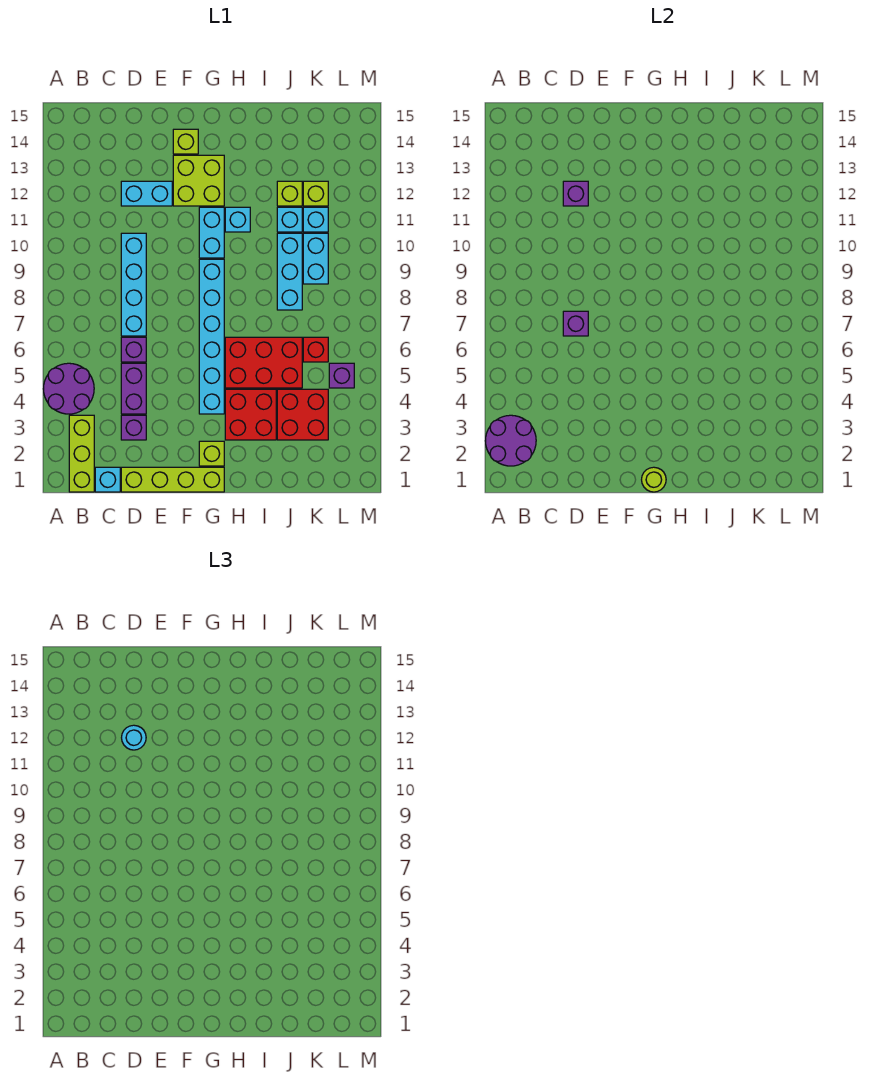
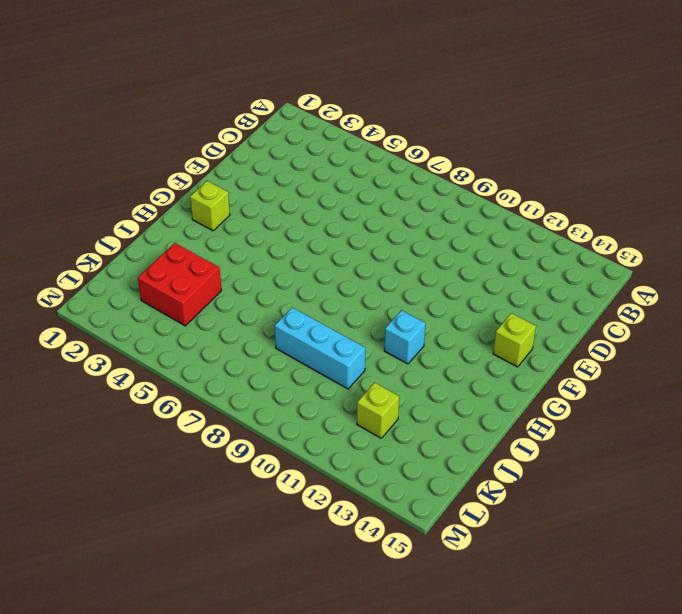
none -> purple round brick A4:B5 level 1
none -> lime brick B1:B3 level 1
none -> cyan brick C1 level 1
none -> lime brick D1:G1 level 1

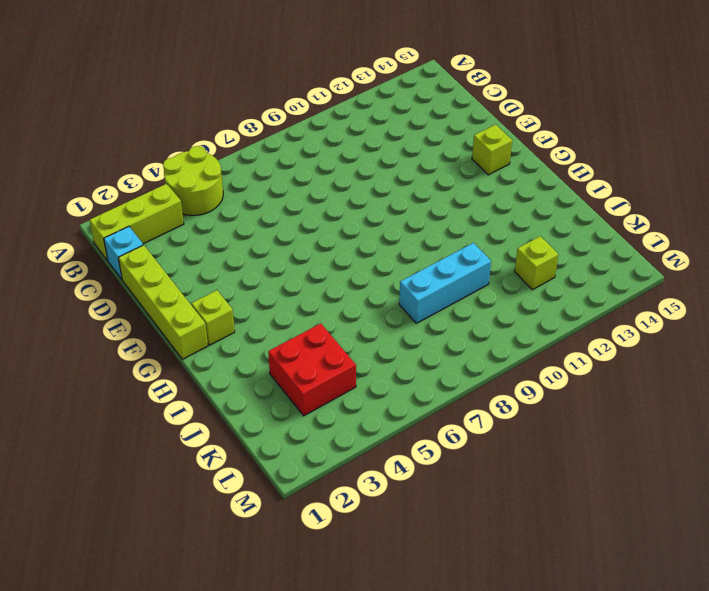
lime round brick A4:B5 level 1 -> purple round brick A4:B5 level 1
none -> purple brick D3 level 1
none -> purple brick D4:D5 level 1
none -> purple brick D6 level 1
none -> cyan brick D7:D10 level 1

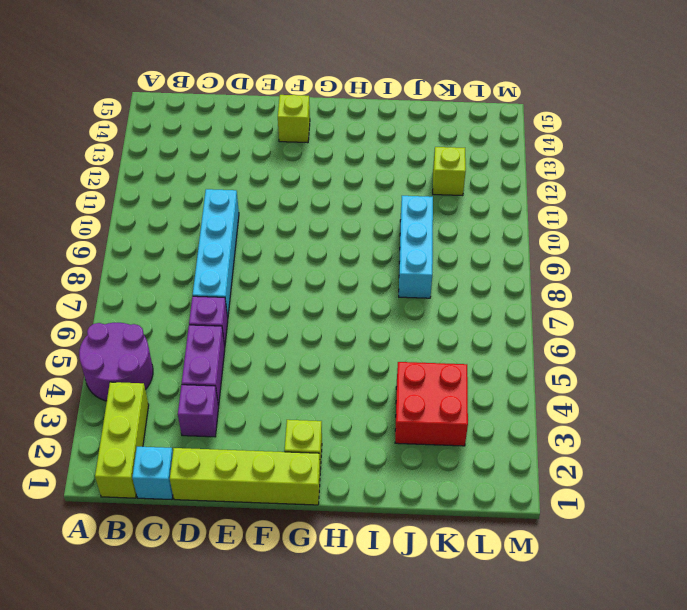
none -> cyan brick D12:E12 level 1
none -> lime brick F12:G13 level 1
none -> cyan brick G4:G9 level 1
none -> cyan brick G10:G11 level 1

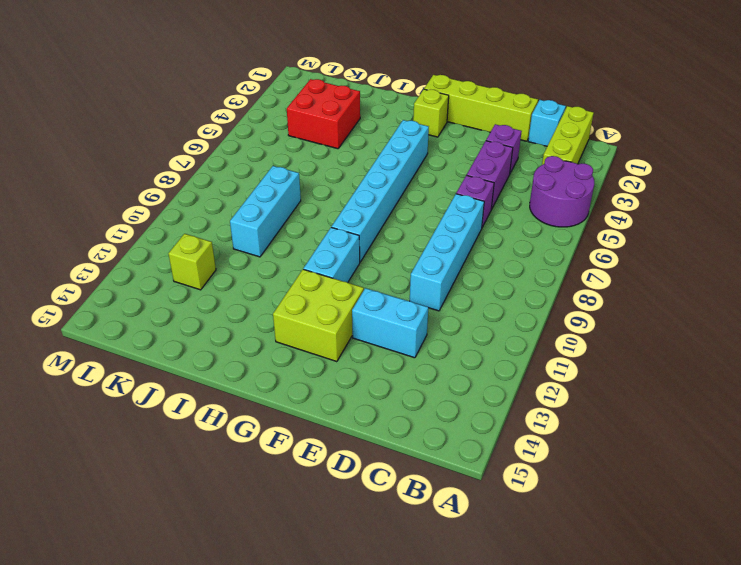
none -> lime brick F14 level 1
none -> red brick H3:I4 level 1
none -> red brick H5:J6 level 1
none -> cyan brick H11 level 1

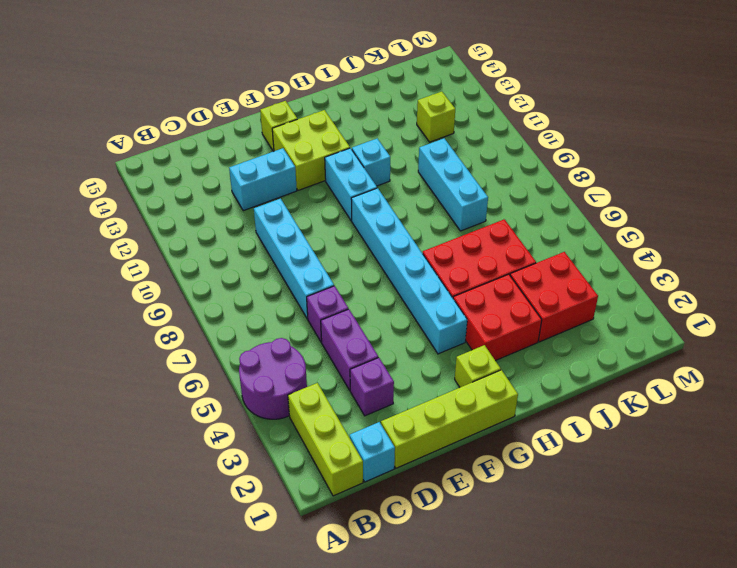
none -> cyan brick J11 level 1
none -> lime brick J12 level 1
none -> red brick K6 level 1
none -> cyan brick K9:K10 level 1

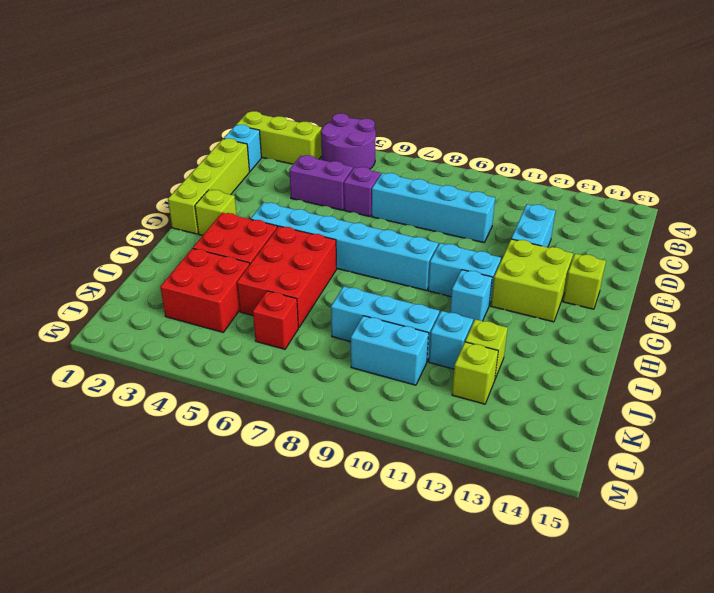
none -> purple brick D3 level 1
none -> cyan brick K11 level 1
none -> purple brick L5 level 1
none -> purple round brick A2:B3 level 2

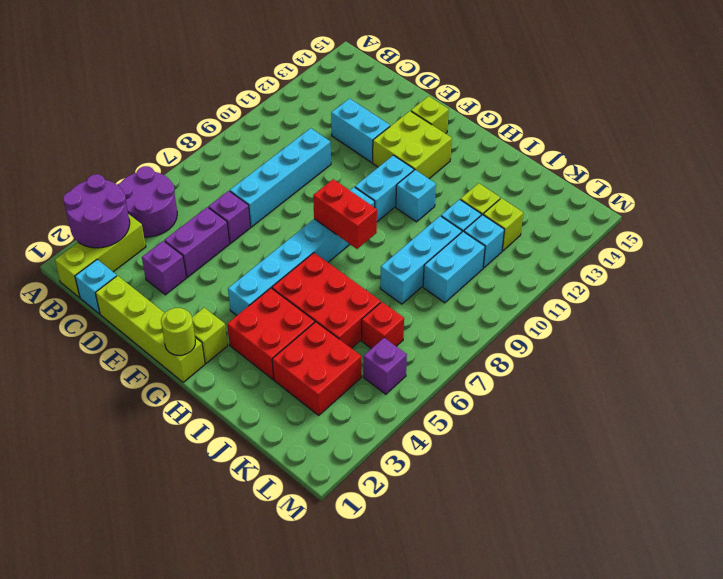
red brick G8:H8 level 2 -> none
none -> purple brick D7 level 2
none -> purple brick D12 level 2
none -> cyan round brick D12 level 3

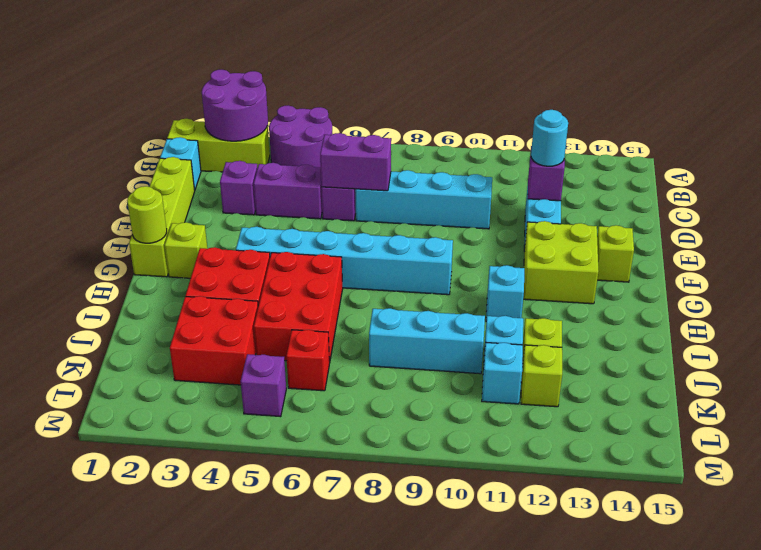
purple brick D6:D7 level 2 -> purple brick D7 level 2
none -> cyan brick G10:G11 level 1
none -> cyan brick K9:K10 level 1

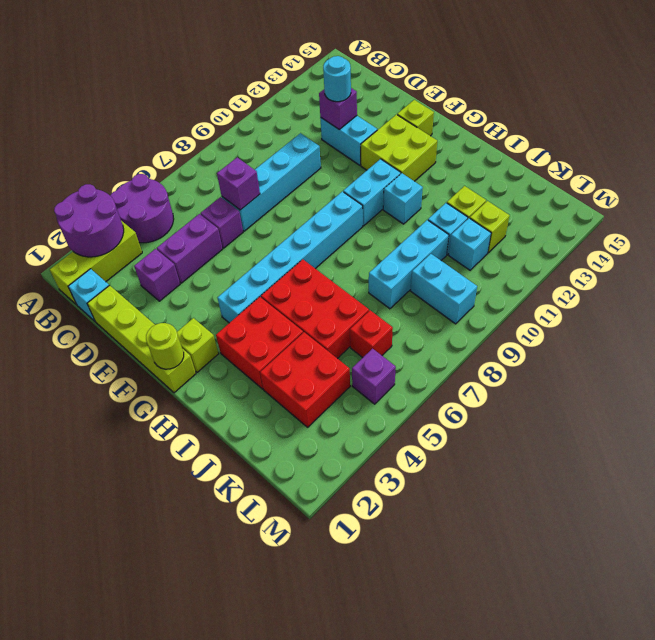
cyan brick K9:L9 level 1 -> cyan brick K9:K10 level 1

